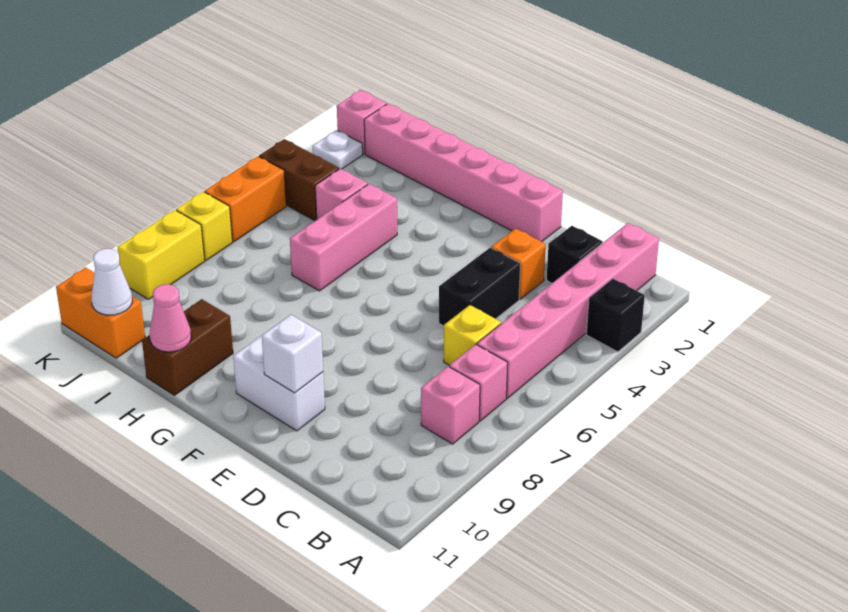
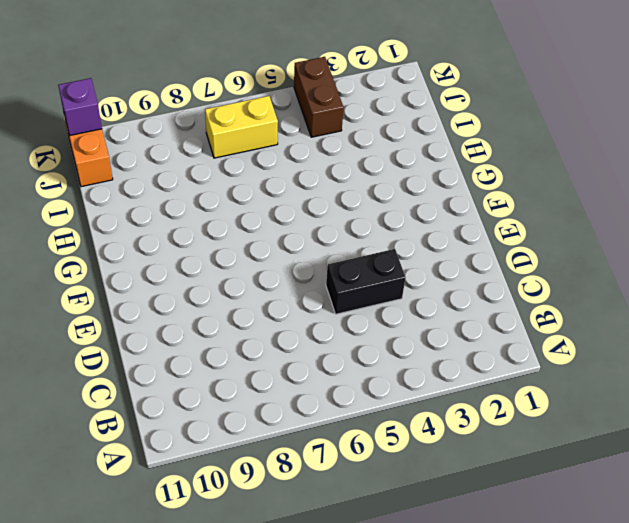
yellow brick J6:J7 level 1 -> yellow brick K8:K9 level 1
purple brick K11 level 2 -> none
none -> black brick A3 level 1
none -> pink brick B1:B6 level 1
none -> pink brick B7 level 1

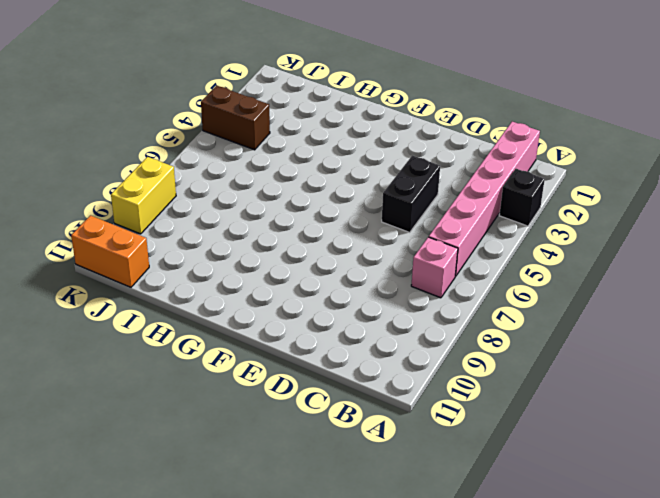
none -> pink brick B8 level 1
none -> black brick C2 level 1
none -> yellow brick C6 level 1

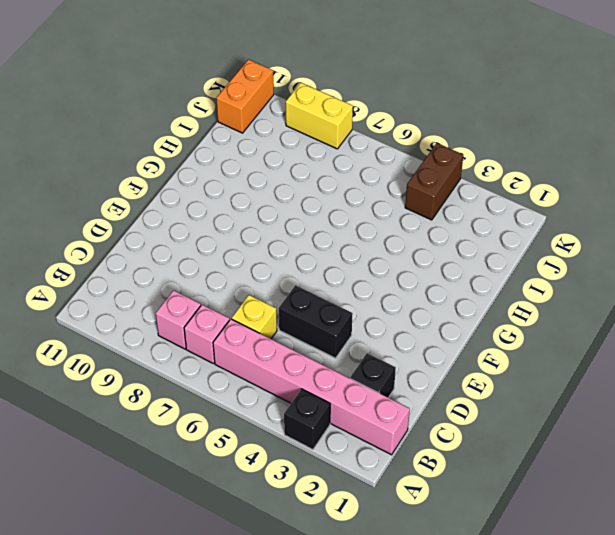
none -> orange brick D3 level 1
none -> pink brick E1:J1 level 1
none -> white brick E10:F10 level 1

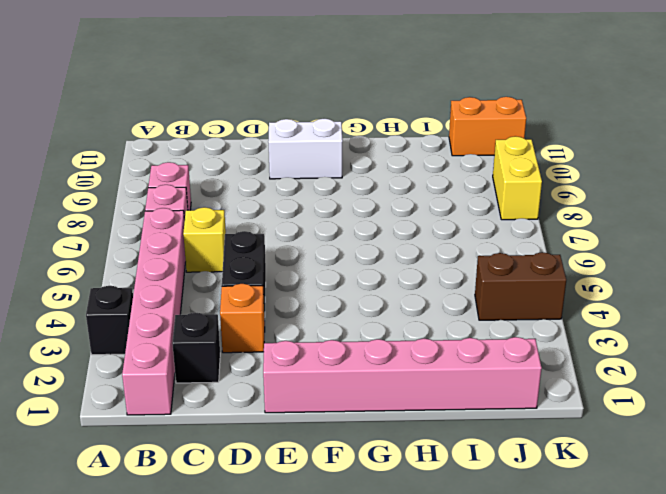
none -> pink brick H4:H6 level 1
none -> brown brick H10:H11 level 1
none -> pink brick I4 level 1

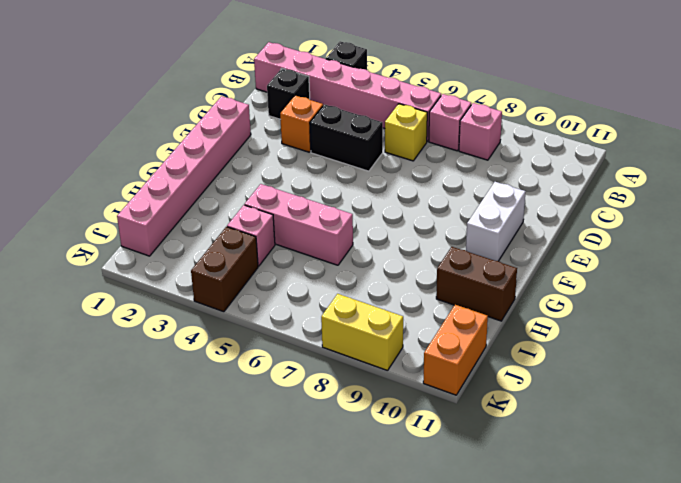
none -> pink brick K1 level 1
none -> white plate K2 level 1
none -> orange brick K5:K6 level 1

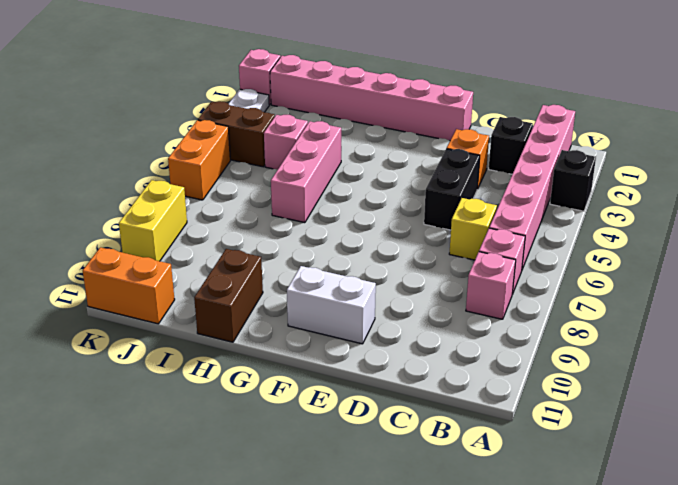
none -> yellow brick K7 level 1
none -> white brick E10 level 2
none -> pink cone H11 level 2

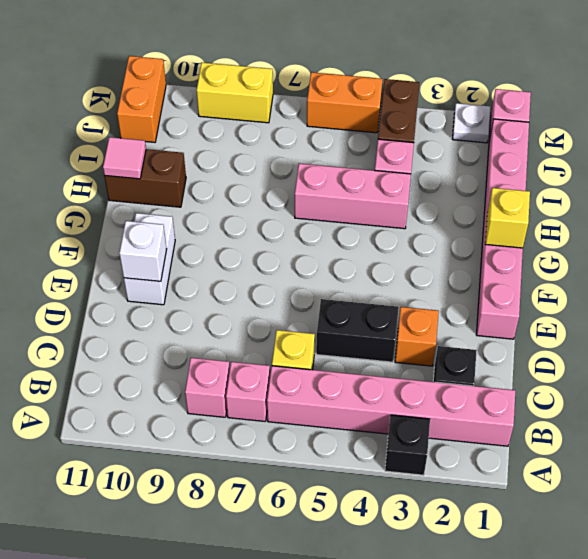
yellow brick G1 level 2 -> yellow brick K7 level 1
pink tile H11 level 2 -> pink cone H11 level 2
none -> white cone J11 level 2

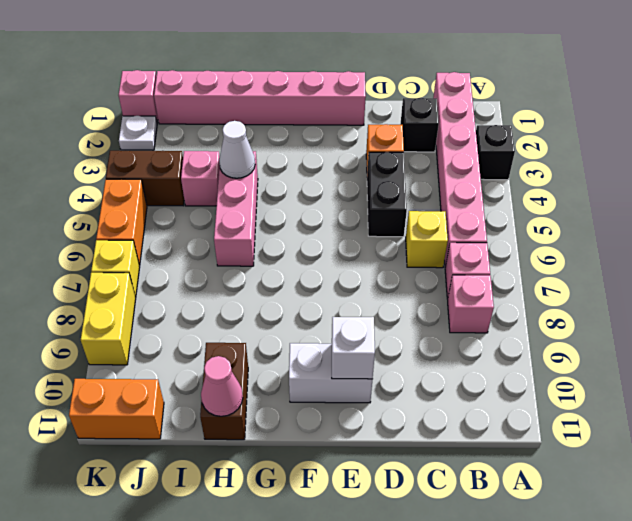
white cone H4 level 2 -> white cone J11 level 2

